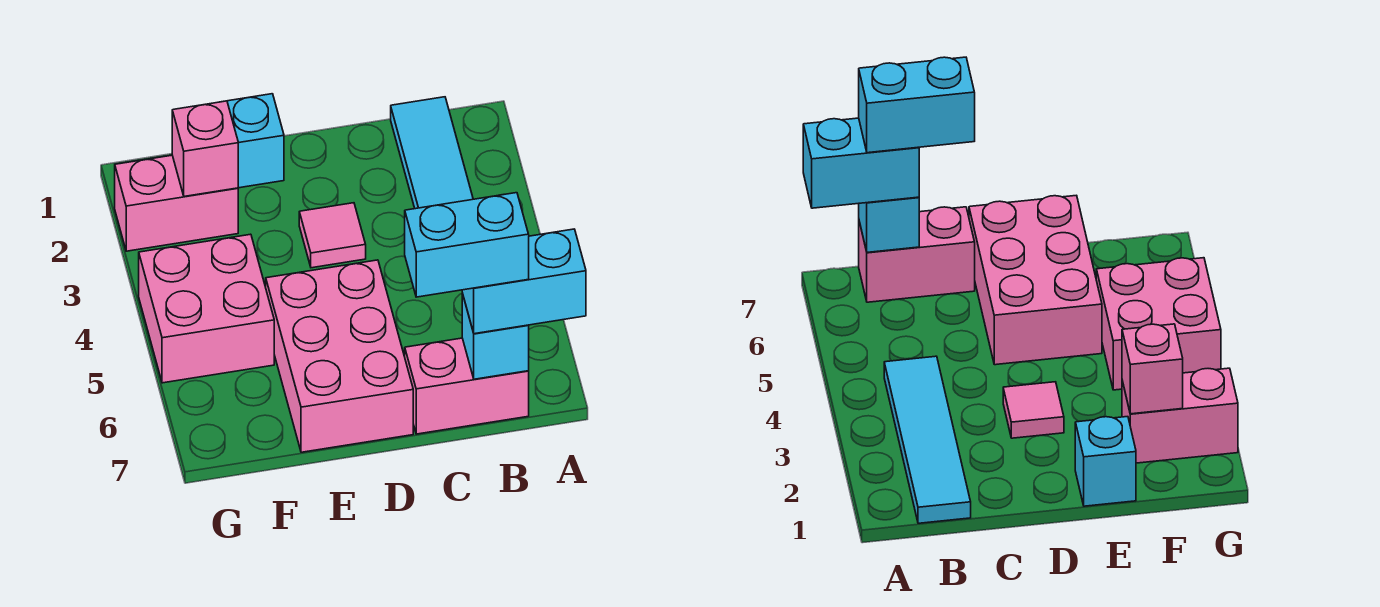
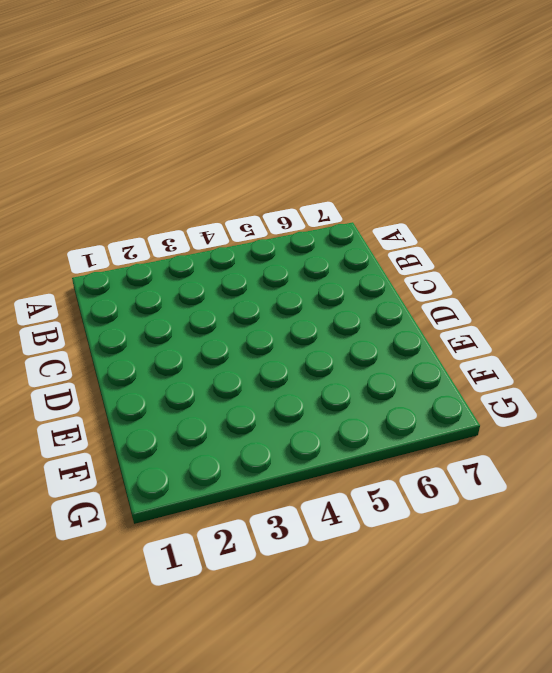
none -> cyan tile B1:B4 level 1
none -> pink brick B7:C7 level 1

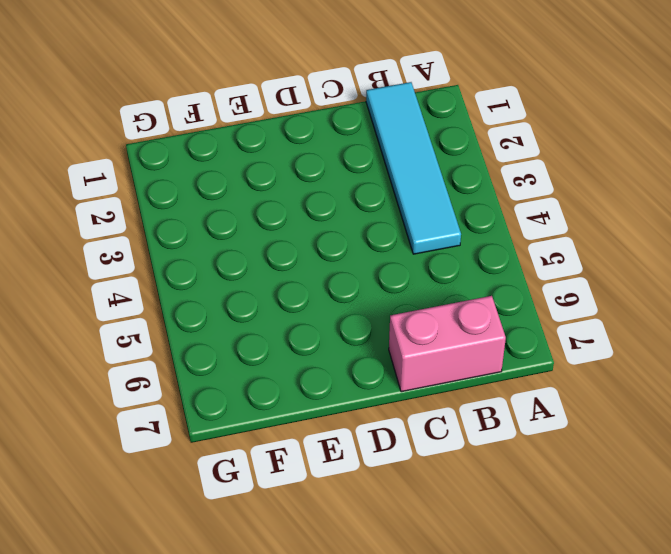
none -> pink tile D3 level 1
none -> pink brick D5:E7 level 1

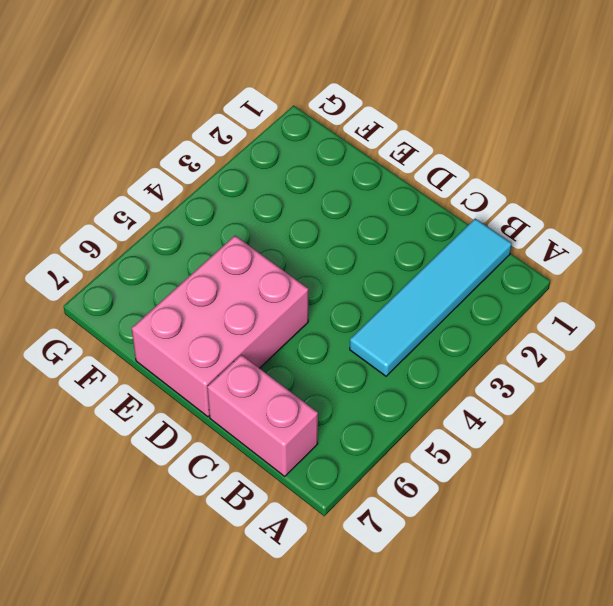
none -> pink tile D3 level 1
none -> cyan brick E1 level 1

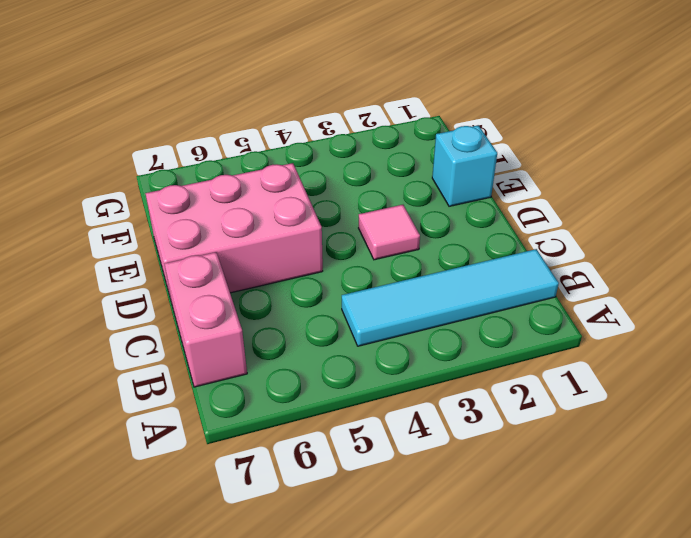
none -> pink brick F2:G2 level 1
none -> pink brick F4:G5 level 1

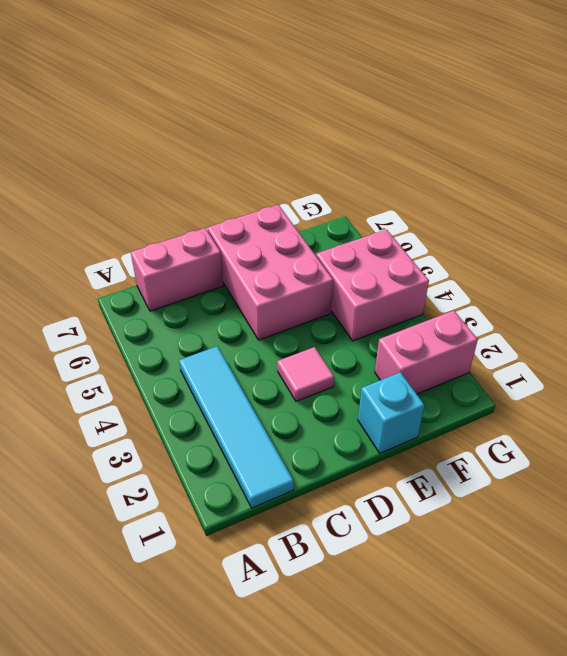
none -> cyan brick B7 level 2
none -> pink brick F2 level 2

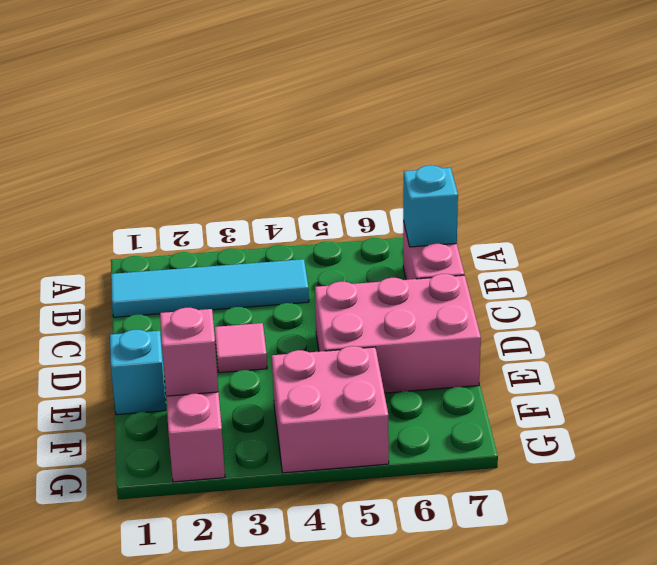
none -> cyan brick A7:B7 level 3
none -> cyan brick B7:C7 level 4

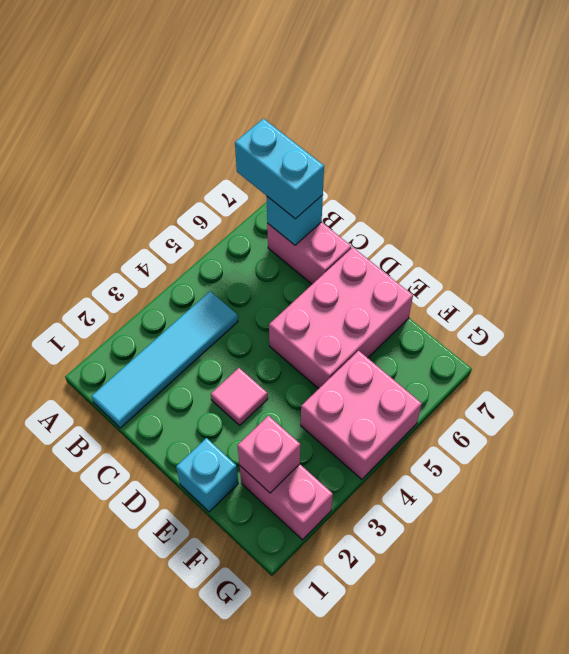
none -> cyan brick B7:C7 level 4

